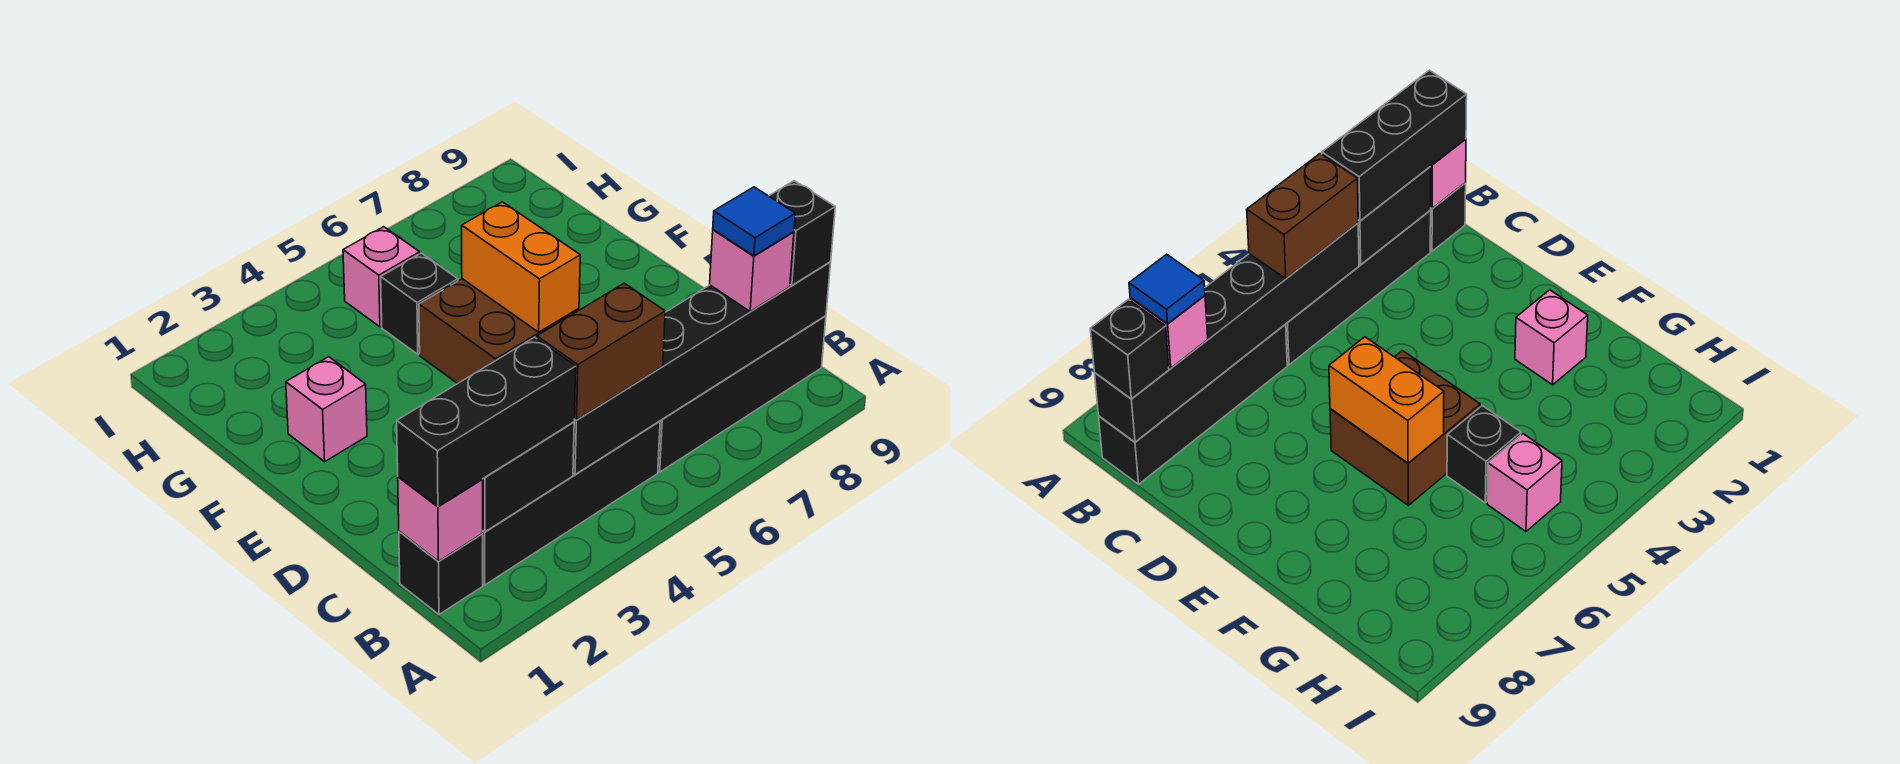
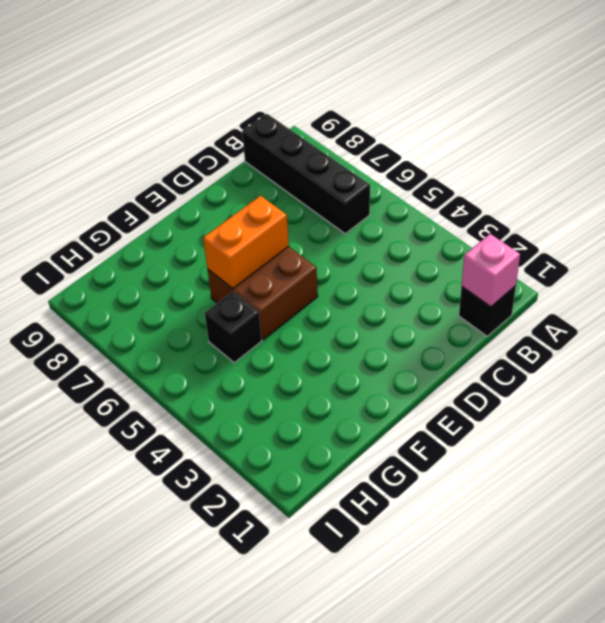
none -> black brick B2:B5 level 1
none -> pink brick F2 level 1
none -> pink brick H5 level 1

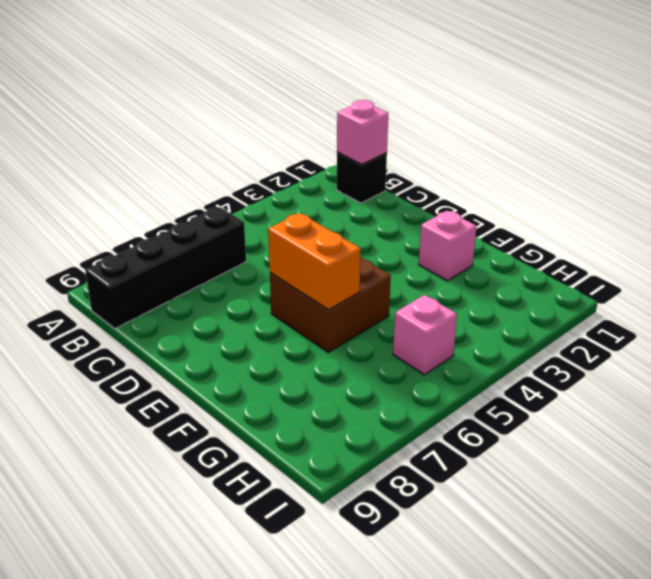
none -> black brick B2:B5 level 1
none -> black brick G5 level 1
none -> black brick B2:B3 level 2

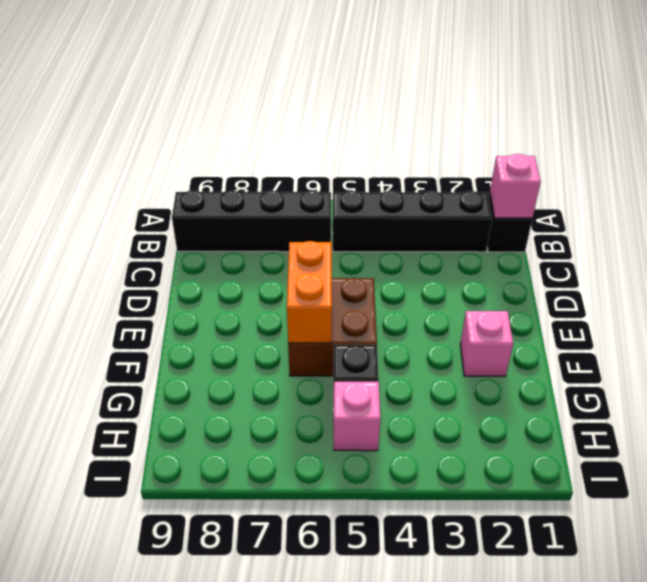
none -> black brick B2:B3 level 2
none -> black brick B4:B9 level 2
none -> black brick B1:B3 level 3

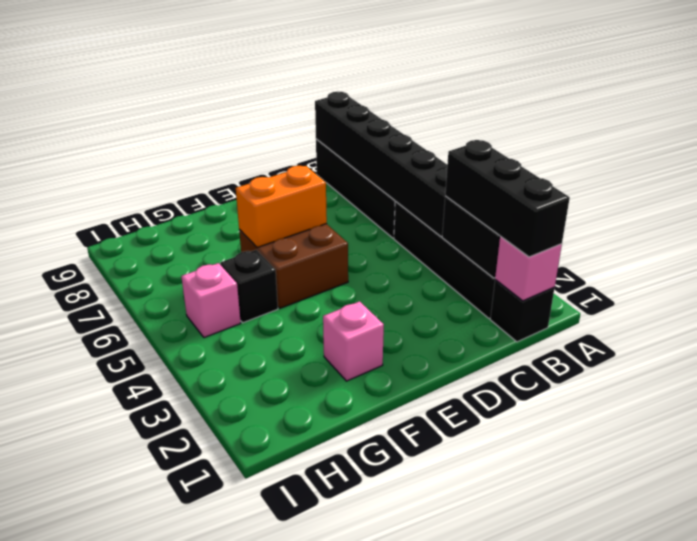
none -> brown brick B4:B5 level 3
none -> pink brick B8 level 3
none -> black brick B9 level 3

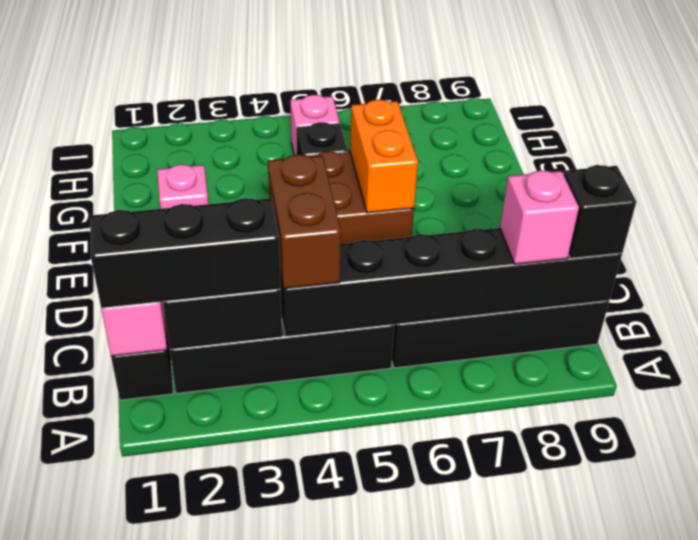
brown brick B4:C4 level 3 -> brown brick B4:B5 level 3
none -> blue tile B8 level 4

